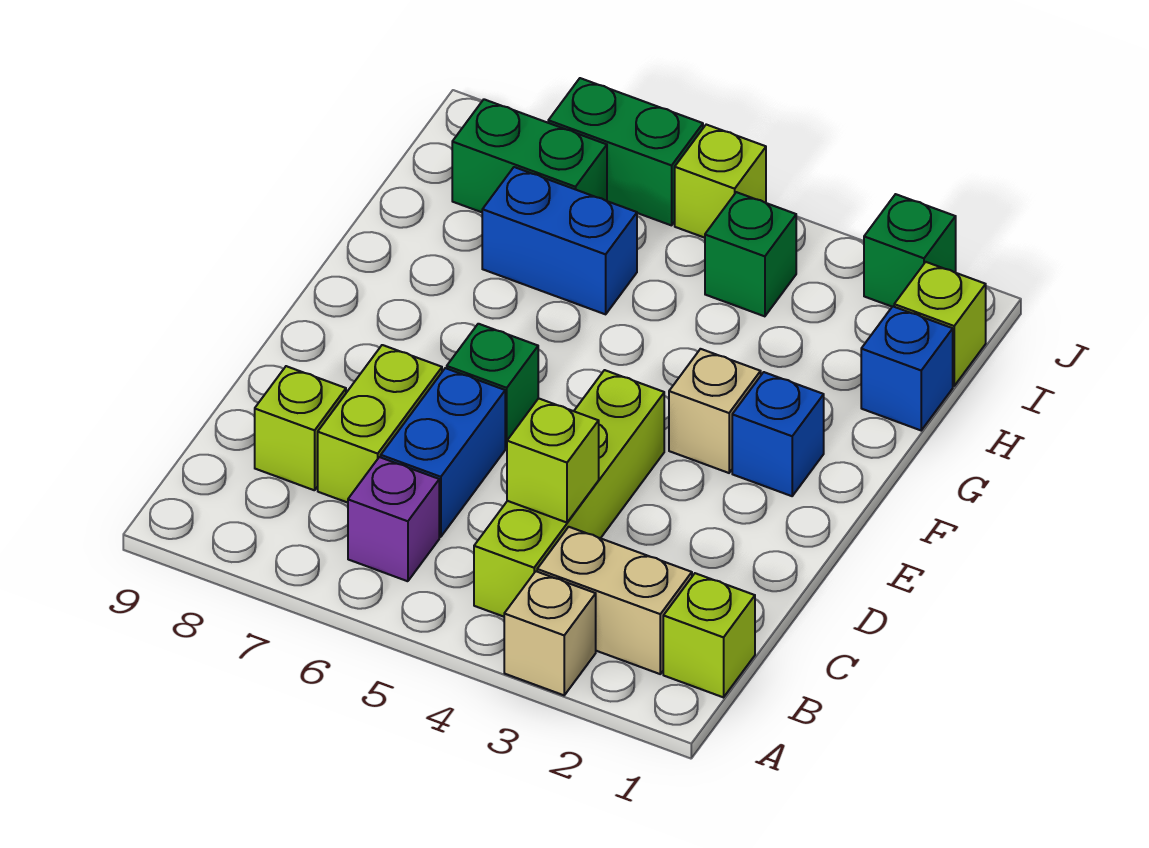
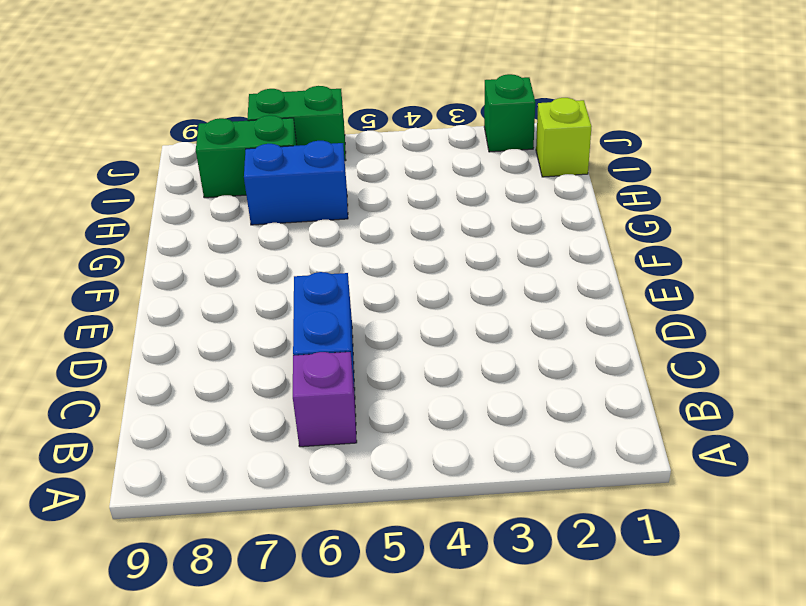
none -> tan brick A3 level 1
none -> lime brick B1 level 1
none -> tan brick B2:B3 level 1

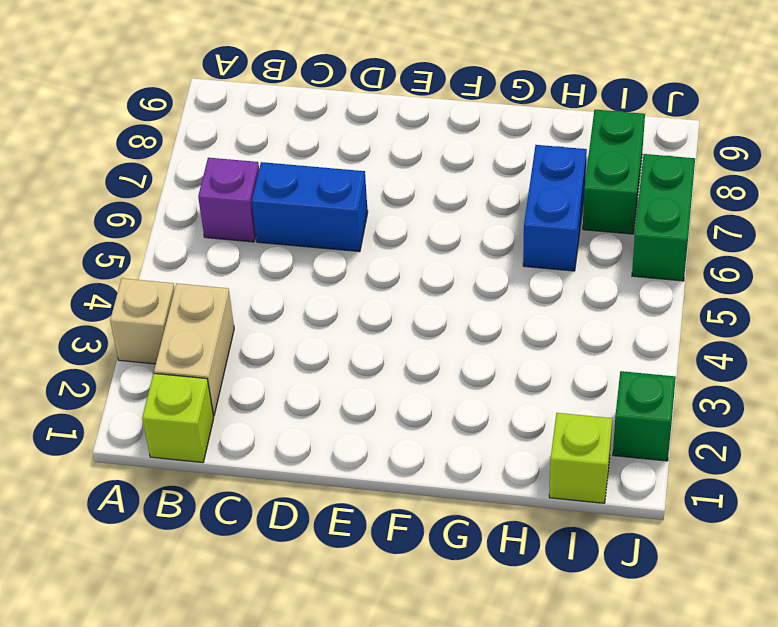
none -> lime brick B4:E4 level 1
none -> lime brick C7:D7 level 1
none -> lime brick C8 level 1

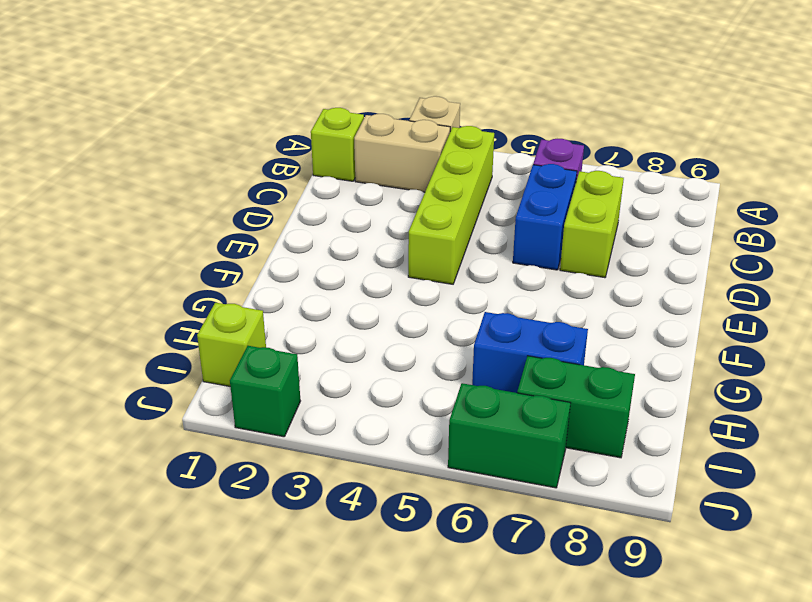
none -> lime brick C8 level 1
none -> green brick E6 level 1
none -> blue brick F2 level 1

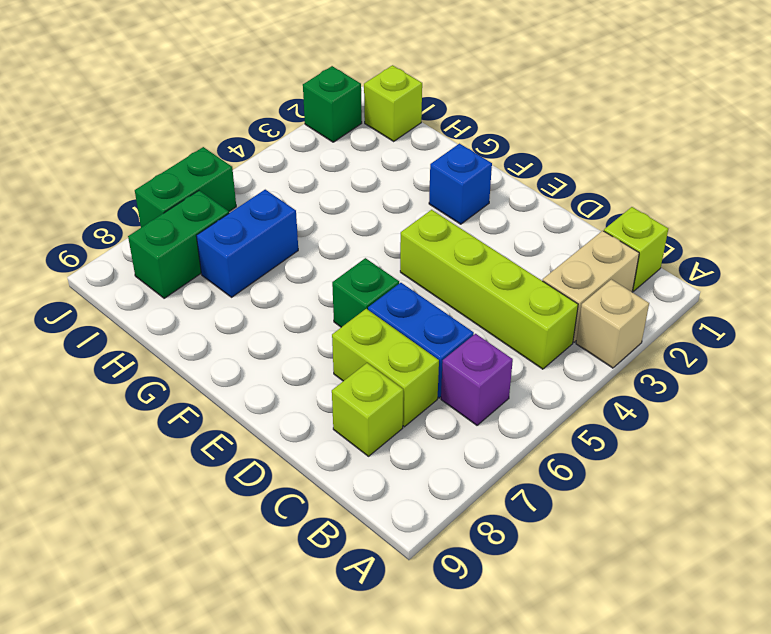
none -> tan brick F3 level 1
none -> blue brick H1 level 1
none -> green brick I4 level 1

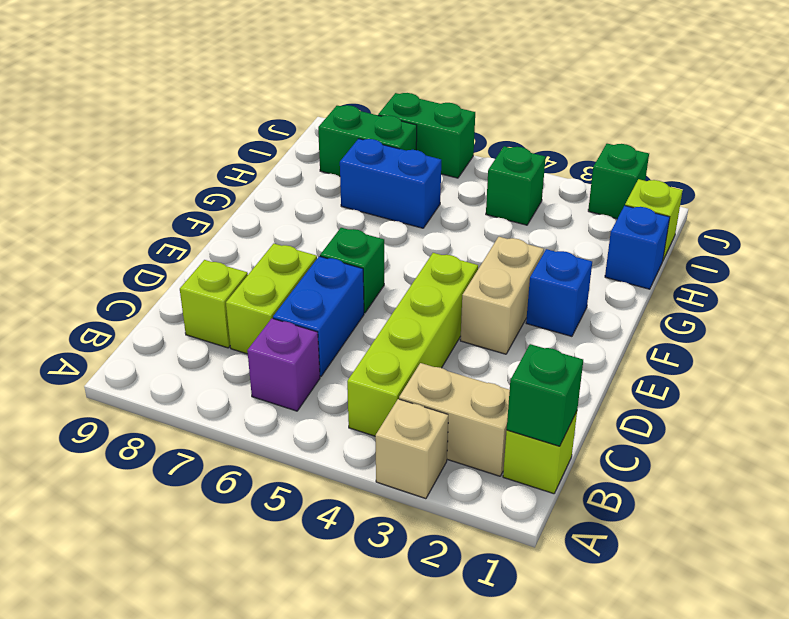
green brick B1 level 2 -> none
tan brick E3:F3 level 1 -> tan brick F3 level 1
none -> lime brick J5 level 1
none -> lime brick C4 level 2

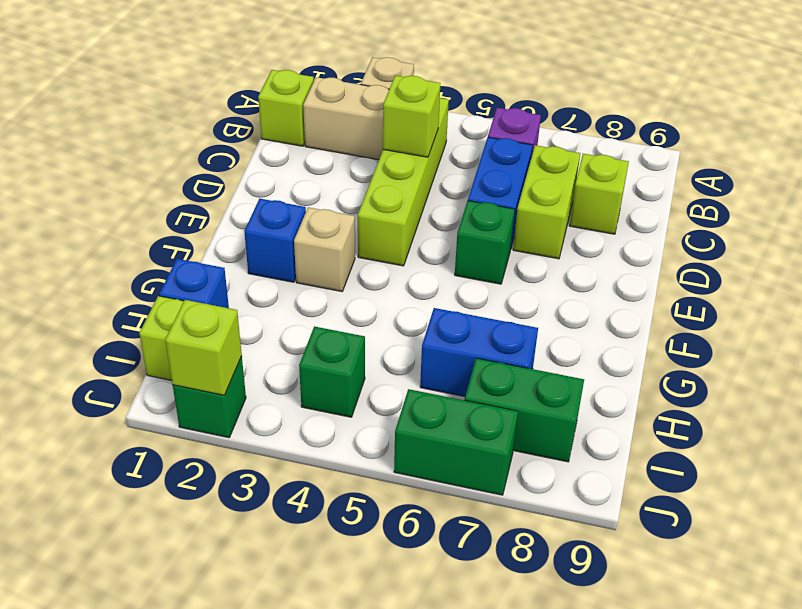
lime brick J2 level 2 -> lime brick J5 level 1

